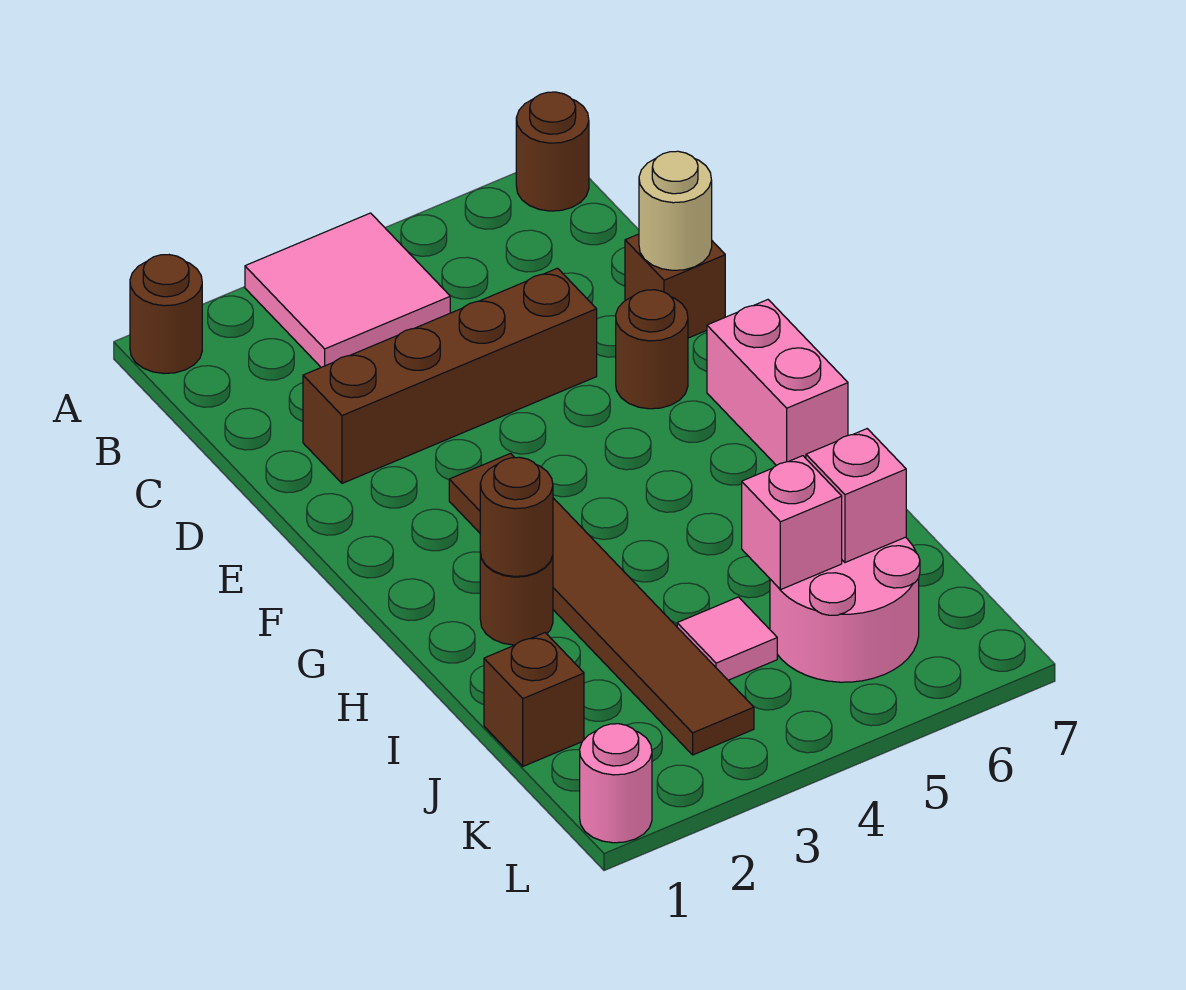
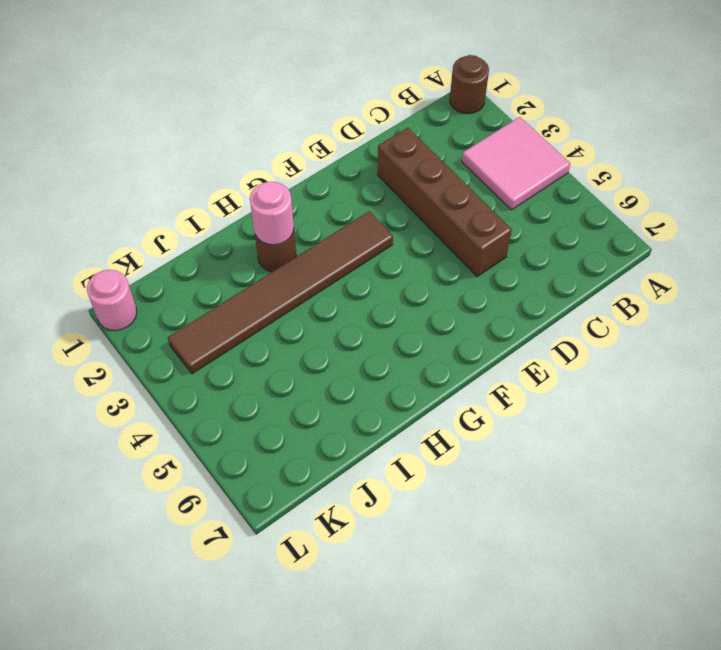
pink round brick H2 level 2 -> brown round brick H2 level 2
none -> brown round brick A7 level 1
none -> brown brick D7 level 1
none -> brown round brick E6 level 1

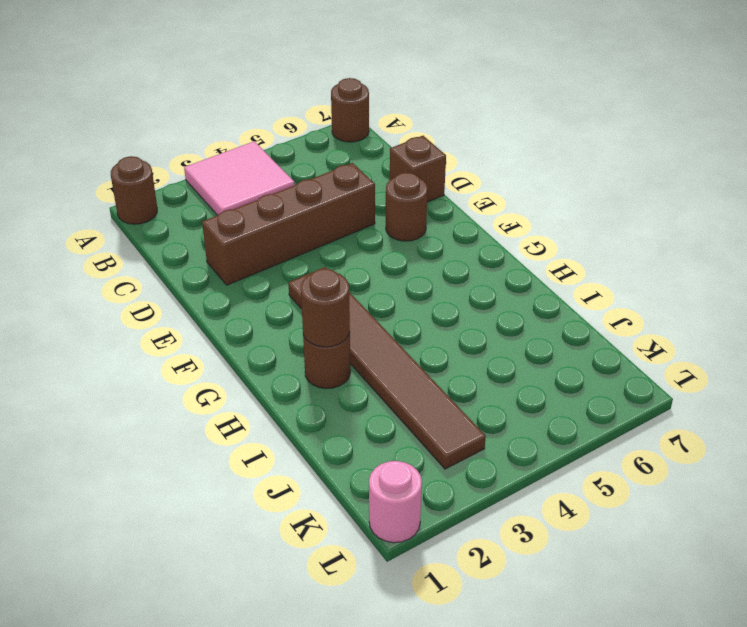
none -> pink brick F7:G7 level 1
none -> brown brick J1 level 1
none -> pink tile J4 level 1

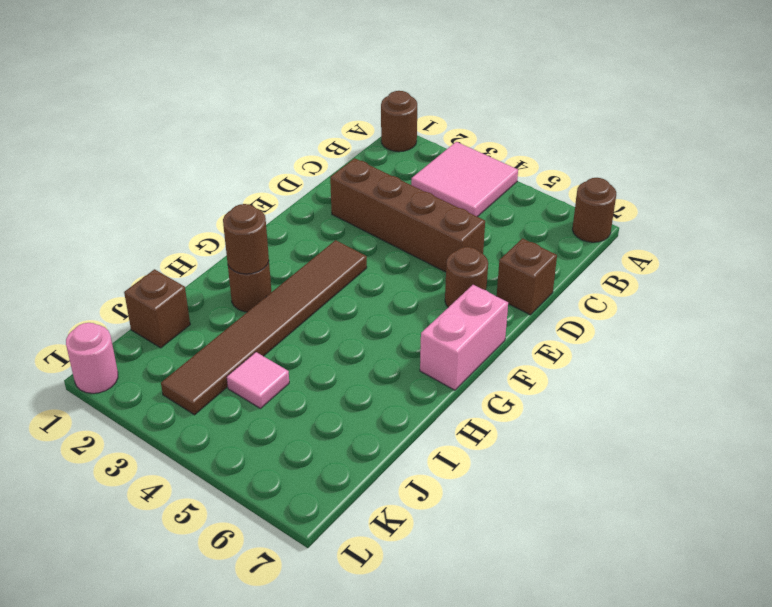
none -> pink round brick J5:K6 level 1
none -> tan round brick D7 level 2
none -> pink brick J5 level 2

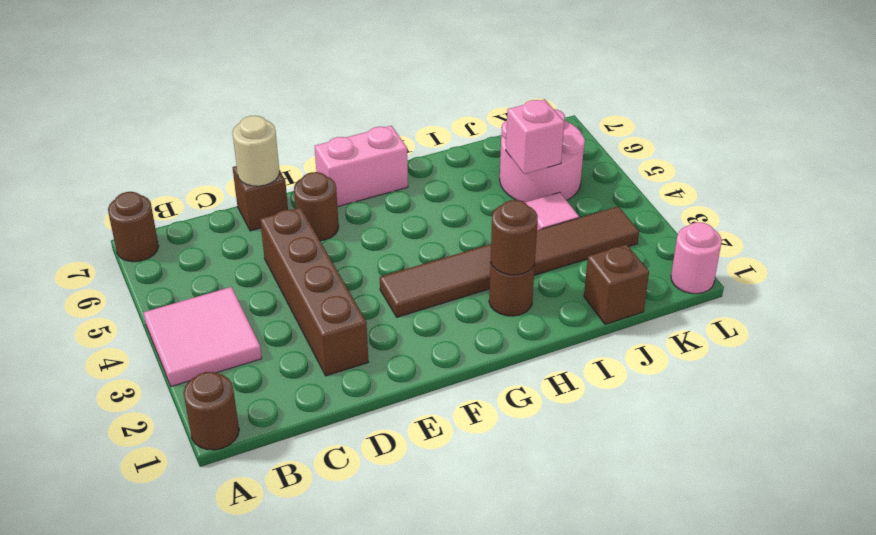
none -> pink brick J6 level 2

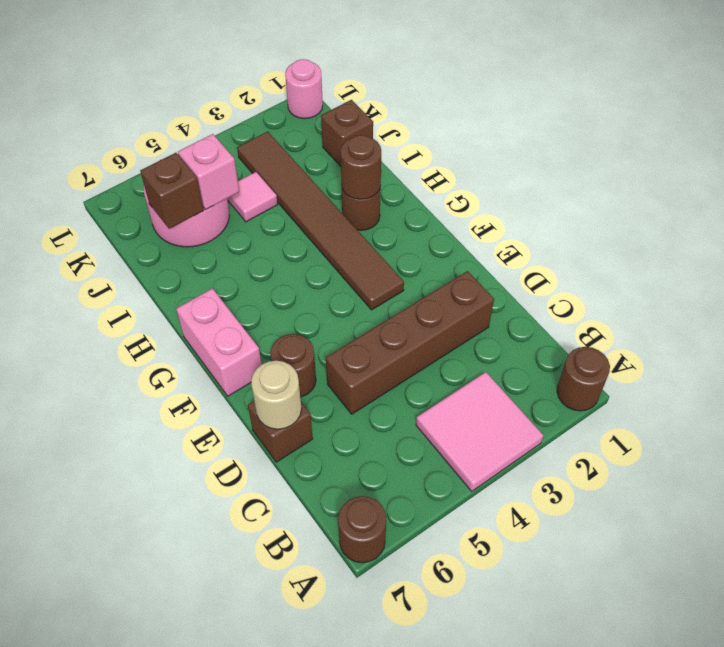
brown brick J6 level 2 -> pink brick J6 level 2

